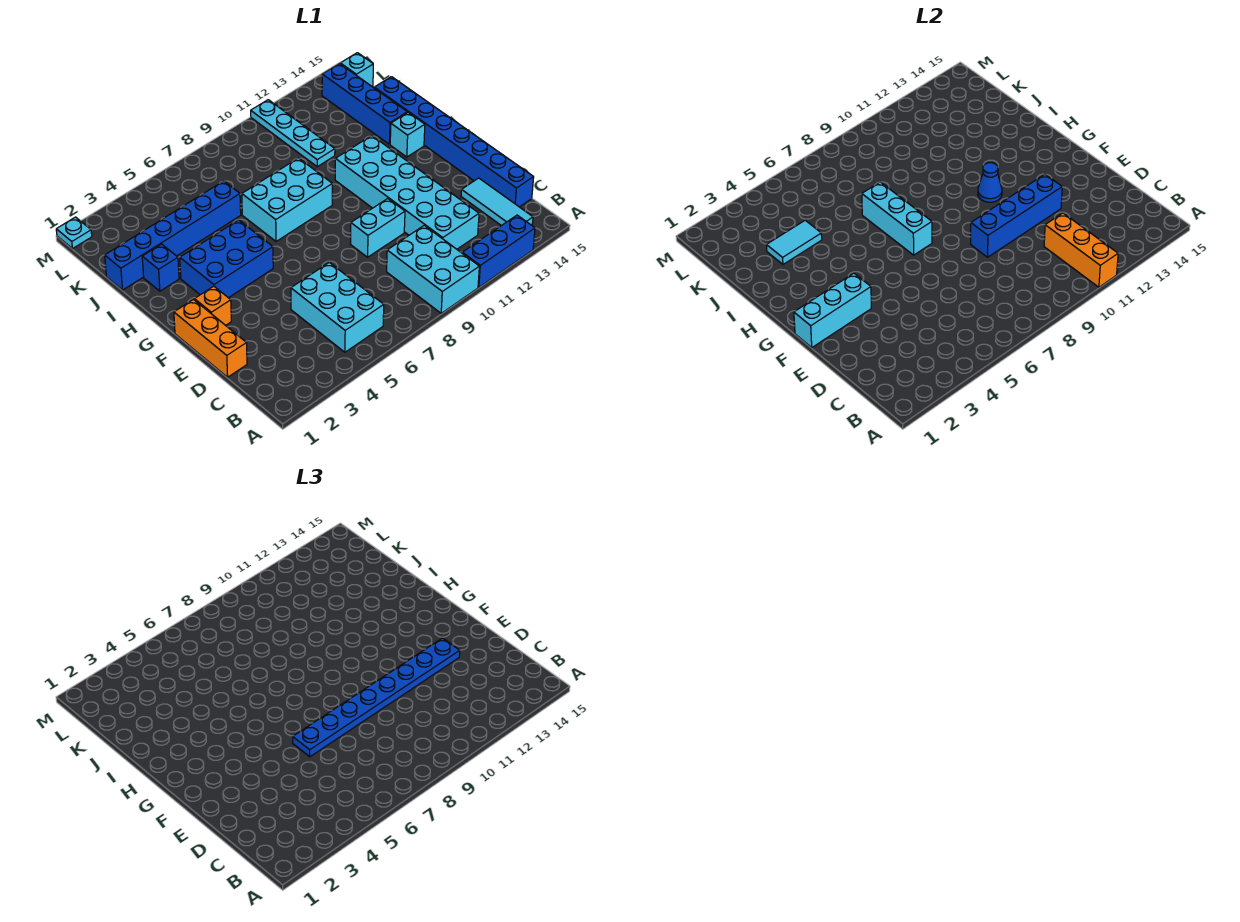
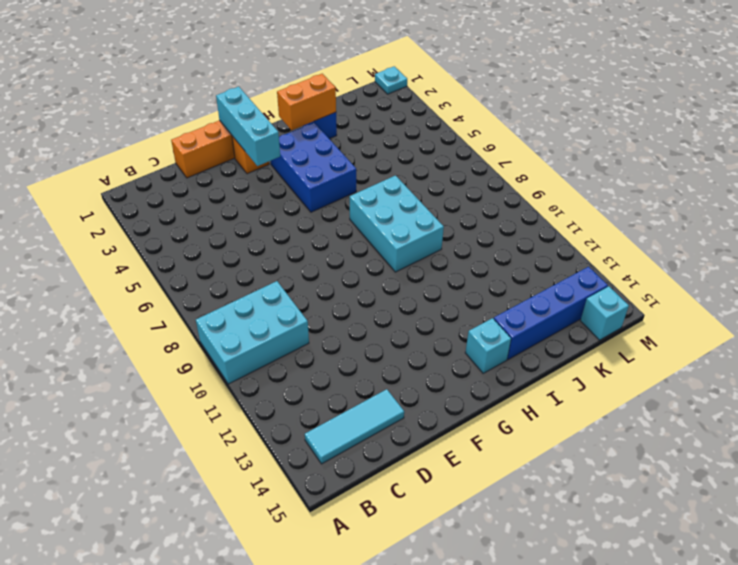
orange brick H2:I2 level 2 -> none
none -> blue brick A11:A13 level 1
none -> cyan brick B5:D6 level 1
none -> cyan brick C11:H12 level 1

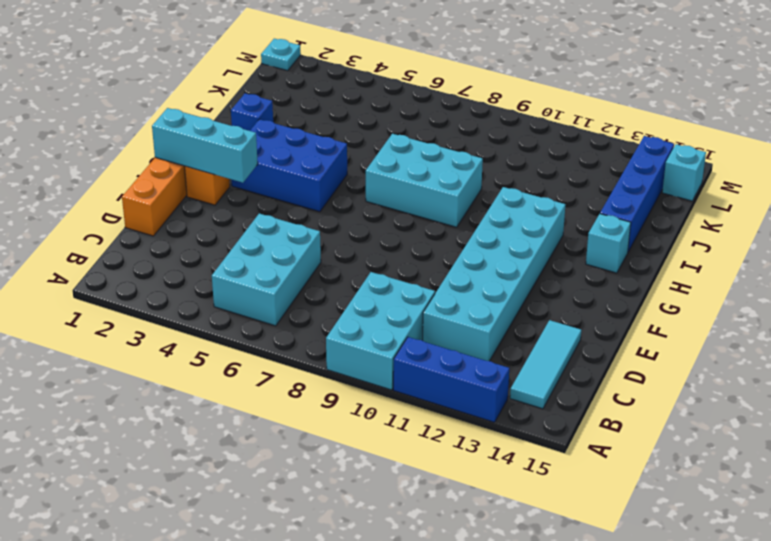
none -> blue brick C15:J15 level 1
none -> cyan brick E9:E10 level 1
none -> blue brick J1:J6 level 1

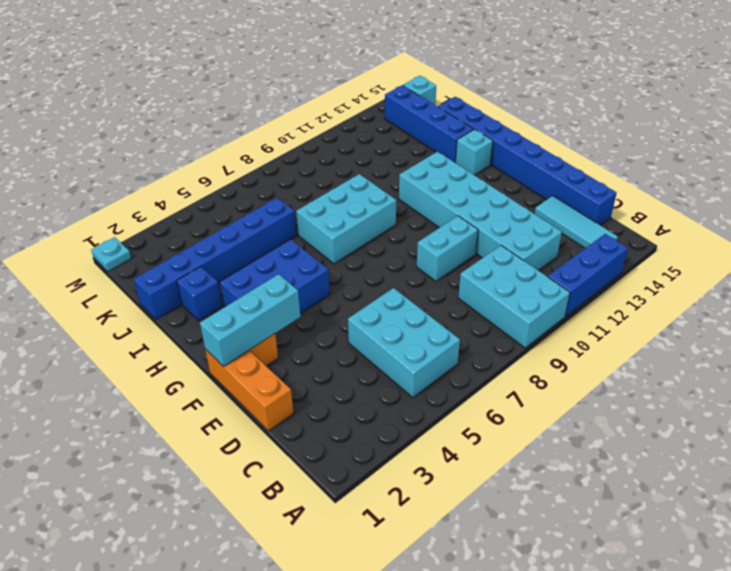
none -> cyan plate J11:M11 level 1
none -> orange brick A11:C11 level 2
none -> blue brick E9:E12 level 2

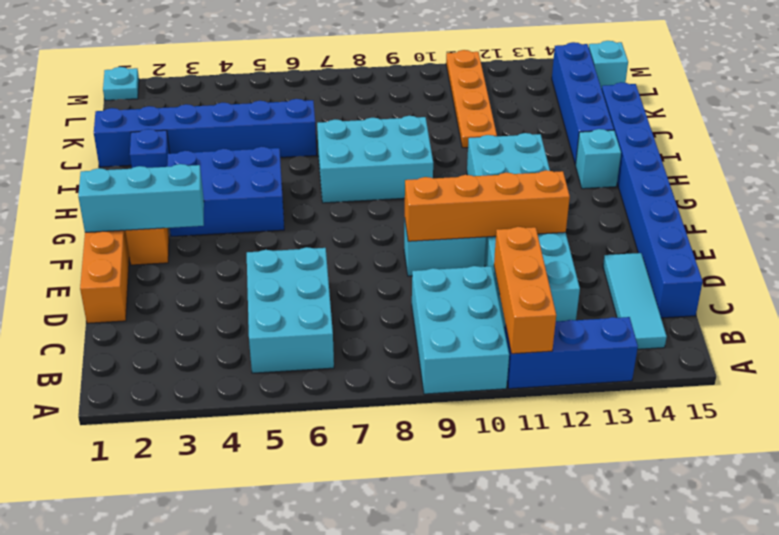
orange brick E9:E12 level 2 -> blue brick E9:E12 level 2
orange plate J11:M11 level 1 -> cyan plate J11:M11 level 1
none -> cyan brick G7:I7 level 2
none -> blue cone G11 level 2
none -> cyan tile J3:J4 level 2

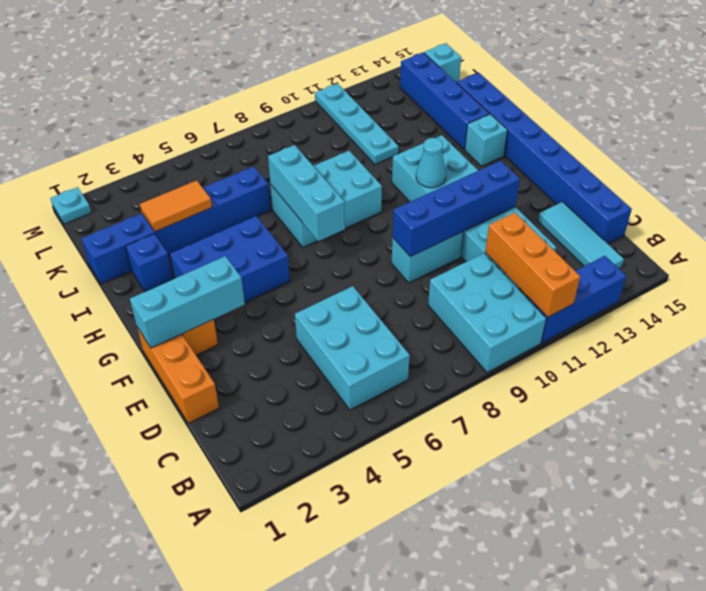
cyan cone G11 level 2 -> blue cone G11 level 2
orange tile J3:J4 level 2 -> cyan tile J3:J4 level 2
none -> blue plate E6:E13 level 3

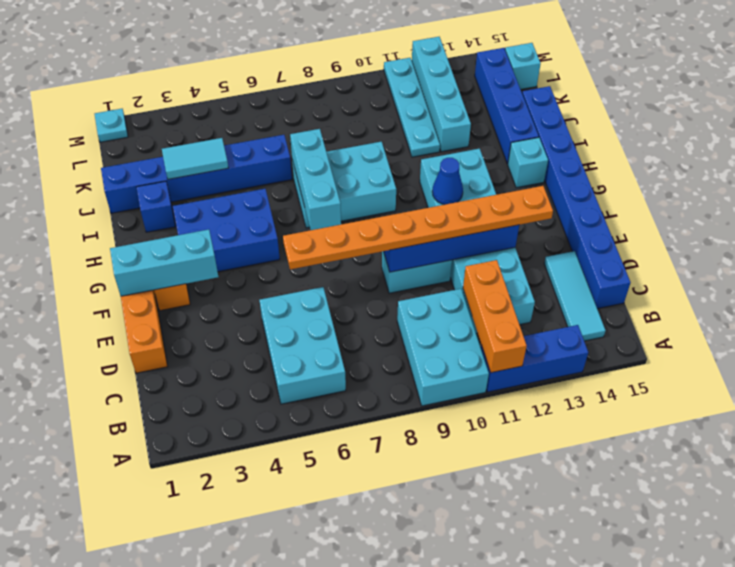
orange plate E6:E13 level 3 -> blue plate E6:E13 level 3
cyan brick J12:M12 level 1 -> none

